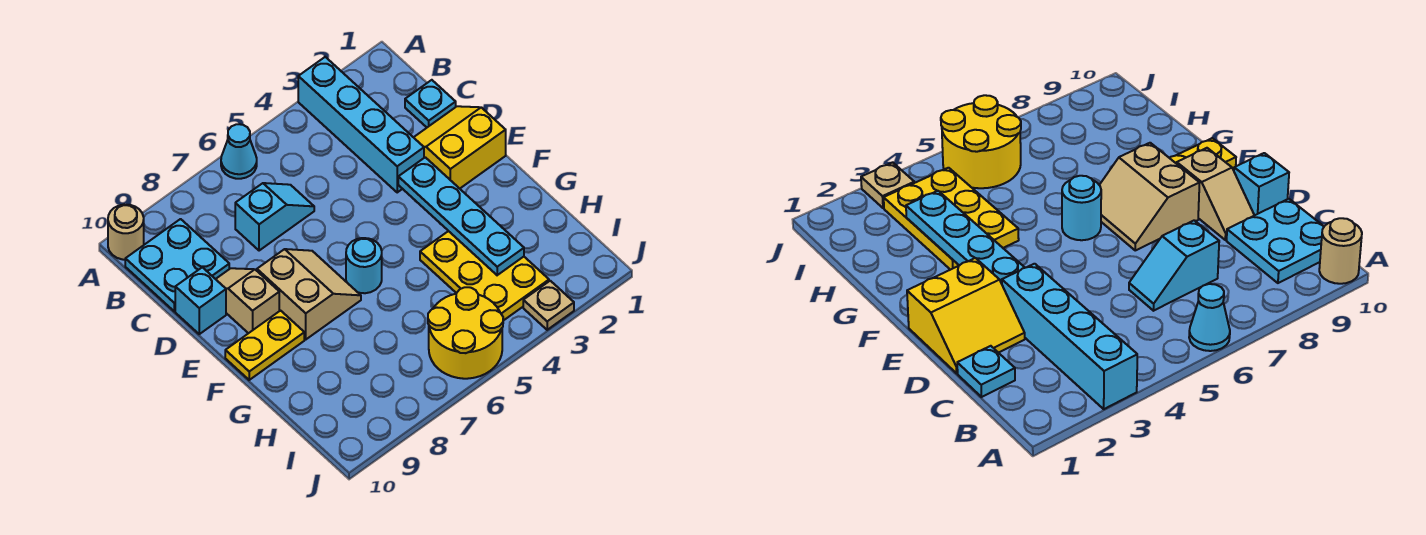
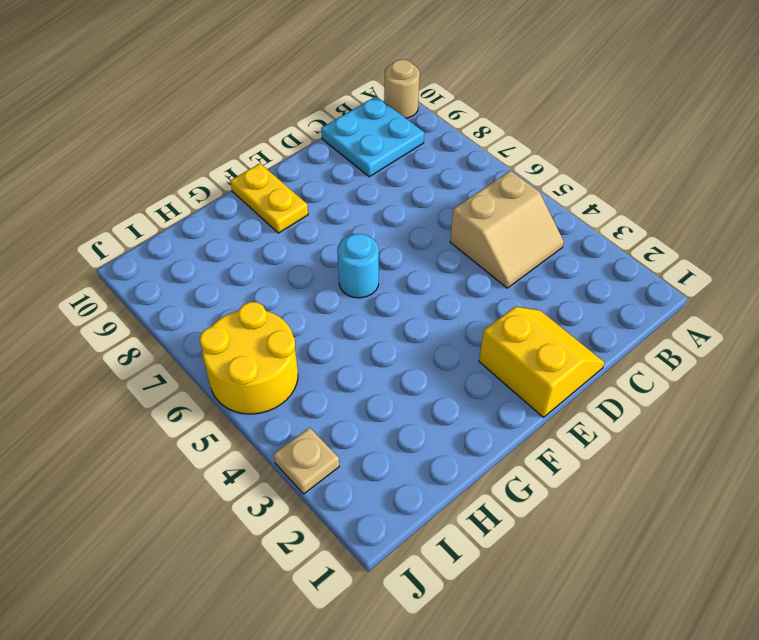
tan slope B4:C5 level 1 top 5 -> tan slope E7:F8 level 1 top 8
none -> cyan brick A3:D3 level 1
none -> cyan cone A6 level 1
none -> cyan plate C1 level 1

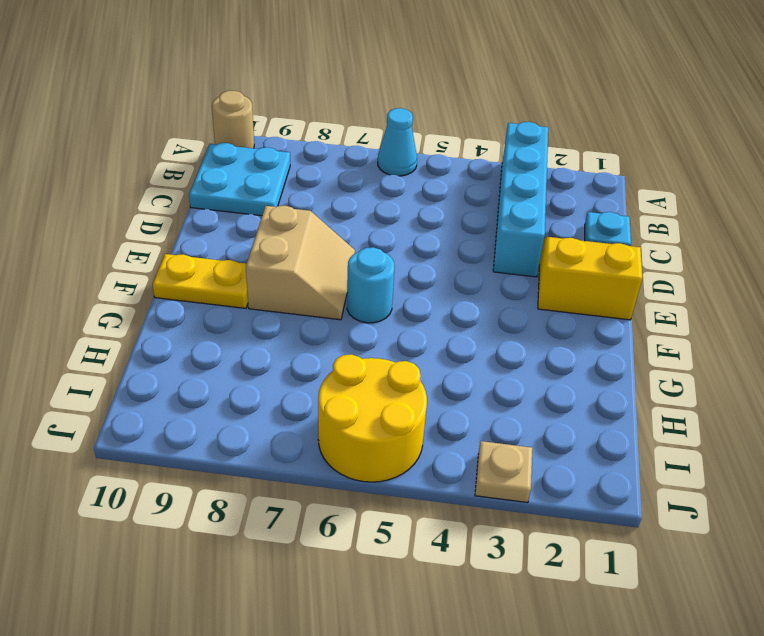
none -> cyan slope C6:C7 level 1 top 7
none -> tan slope D9:E9 level 1 top E
none -> cyan brick D10 level 1

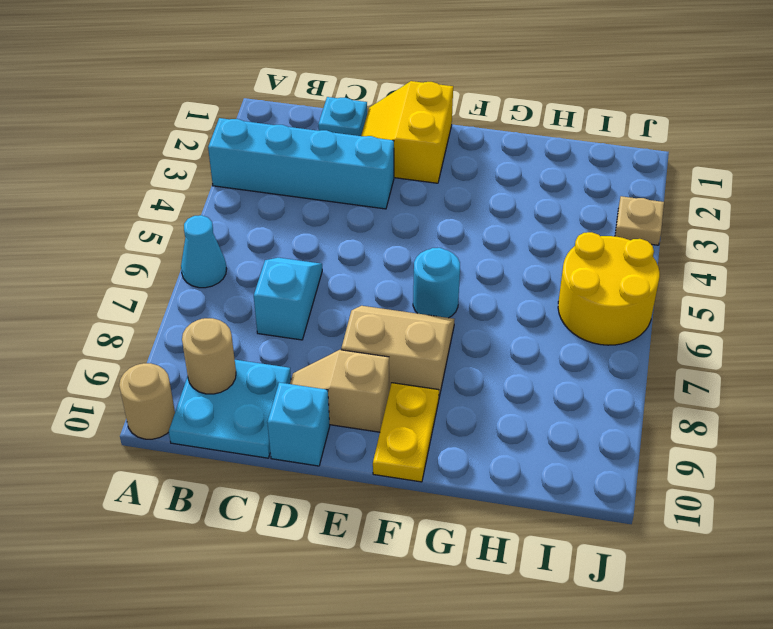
tan round brick B9 level 2 -> none
none -> yellow plate G3:I4 level 1
none -> cyan plate E3:H3 level 2

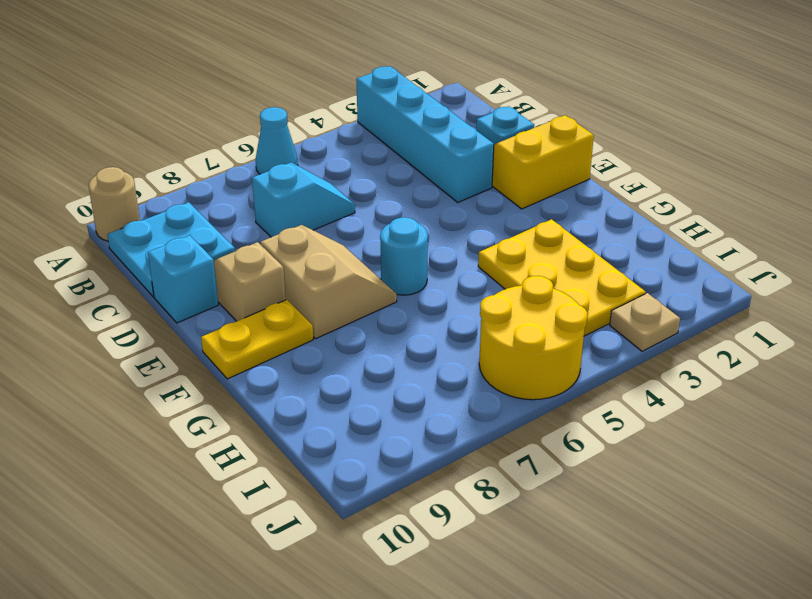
none -> cyan plate E3:H3 level 2

